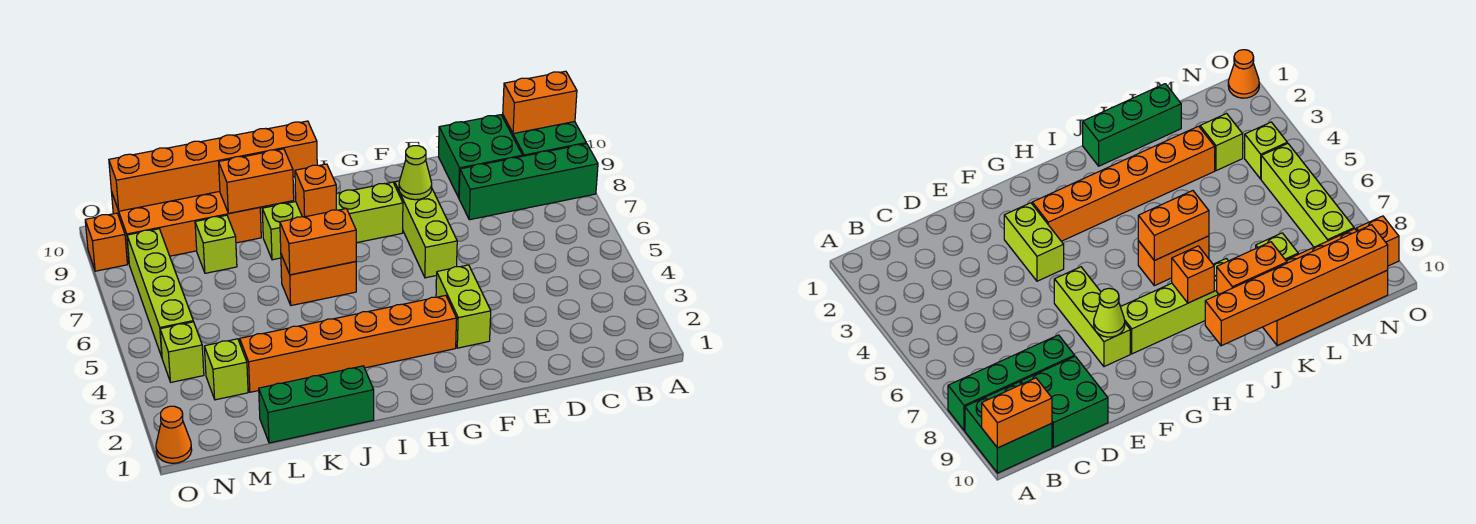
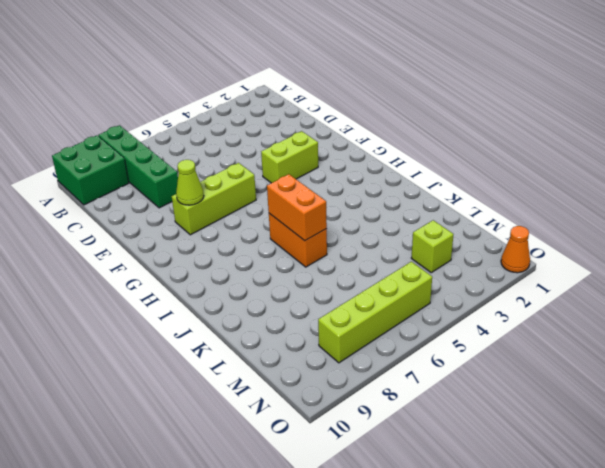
none -> green brick C9:D10 level 1
none -> orange brick G3:L3 level 1
none -> lime brick G8:J8 level 1

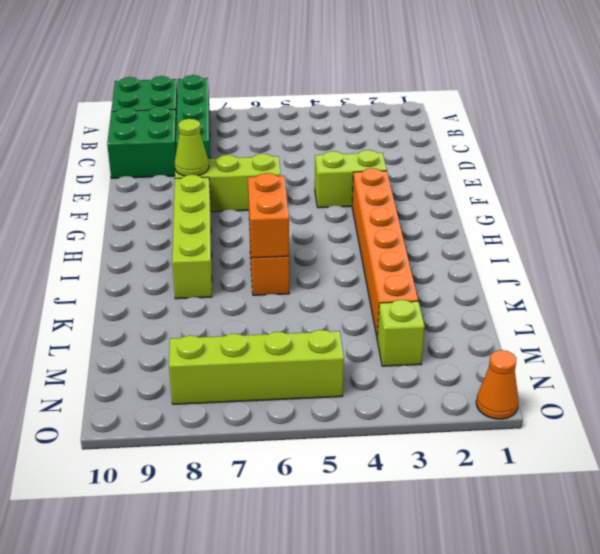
none -> green brick J1:L1 level 1
none -> orange brick K9:N10 level 1
none -> lime brick L8 level 1

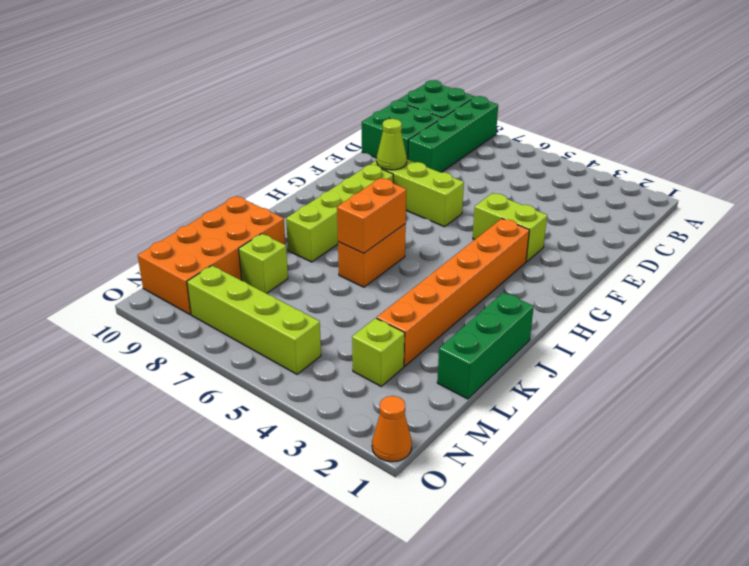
none -> lime brick N4 level 1
none -> orange brick O9 level 1
none -> orange brick A10:B10 level 2

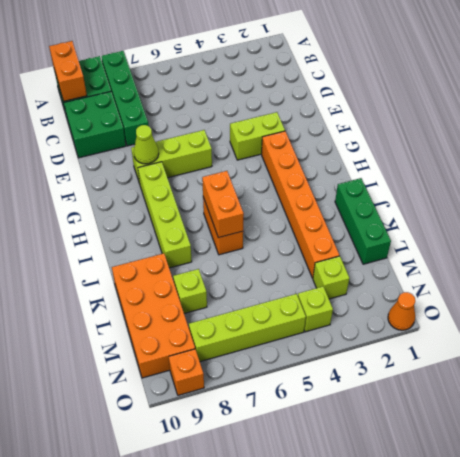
none -> orange brick I8 level 2
none -> orange brick I10:N10 level 2
none -> orange brick J9:K9 level 2

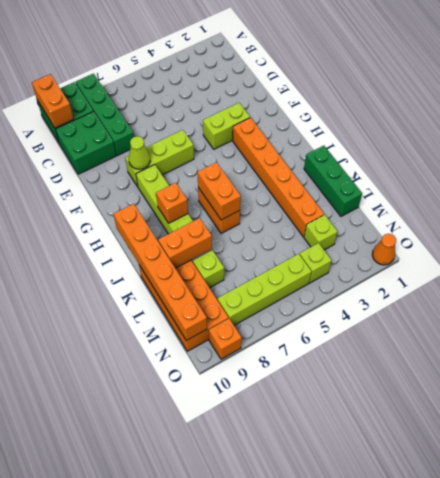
orange brick K8:K9 level 2 -> orange brick J9:K9 level 2

